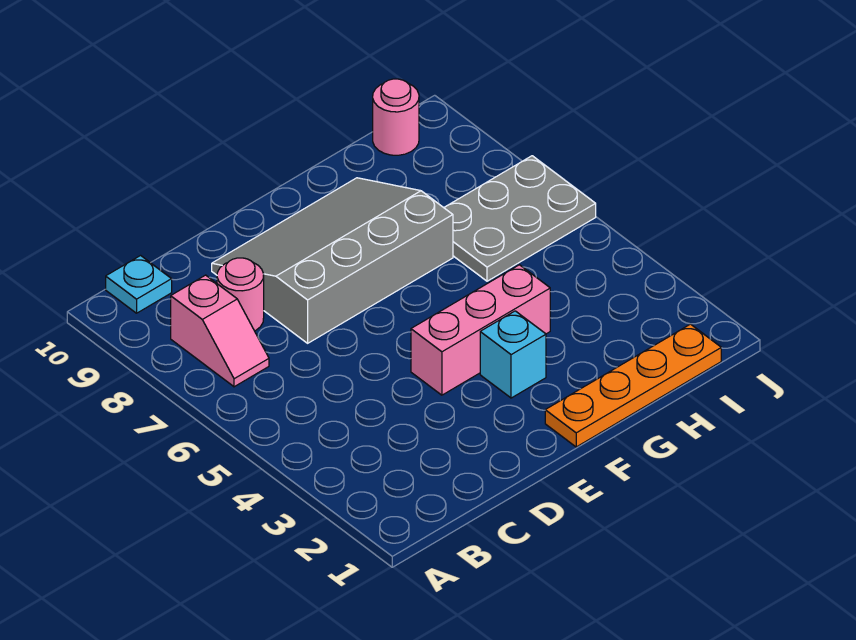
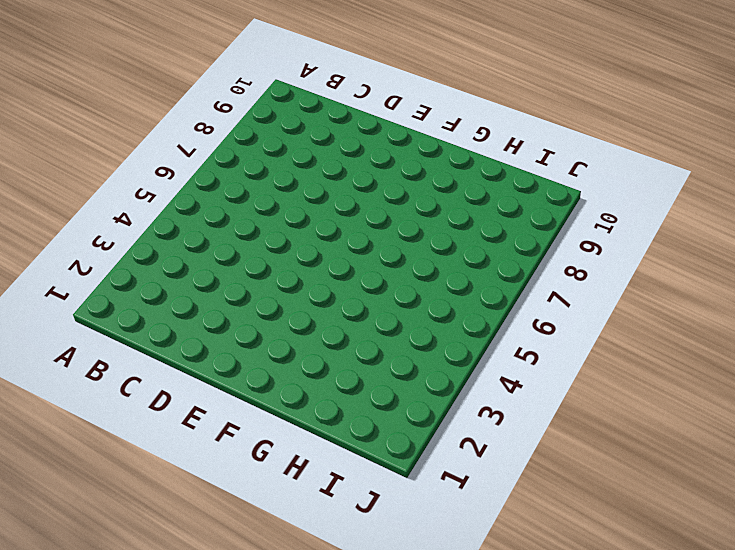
none -> pink slope B7:B8 level 1 top 8
none -> cyan plate B10 level 1

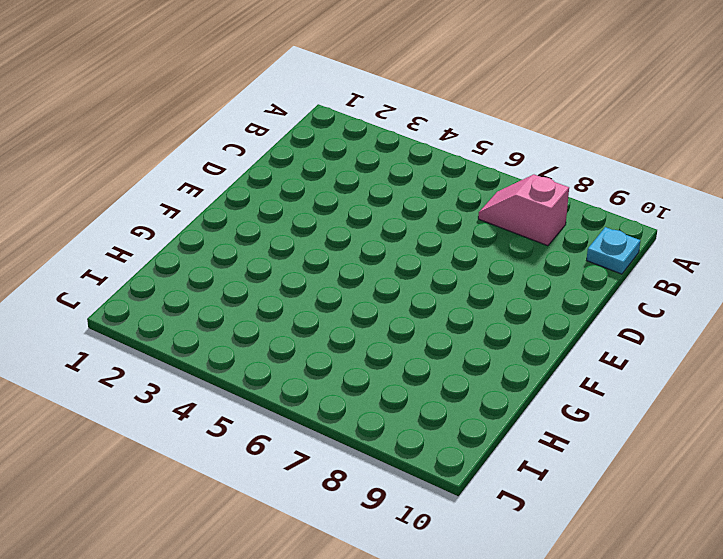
none -> pink round brick C8 level 1
none -> grey slope D7:G9 level 1 top 7

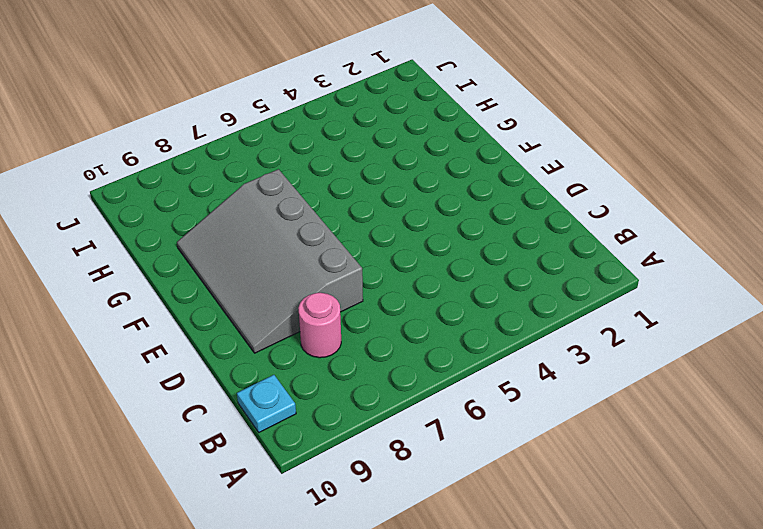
none -> pink slope B7:B8 level 1 top 8
none -> pink brick E4:G4 level 1

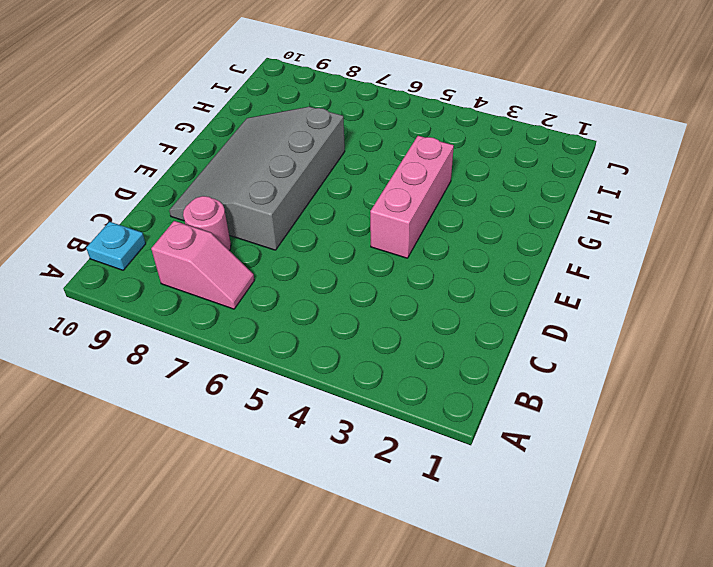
none -> orange plate F1:I1 level 1
none -> cyan brick F3 level 1

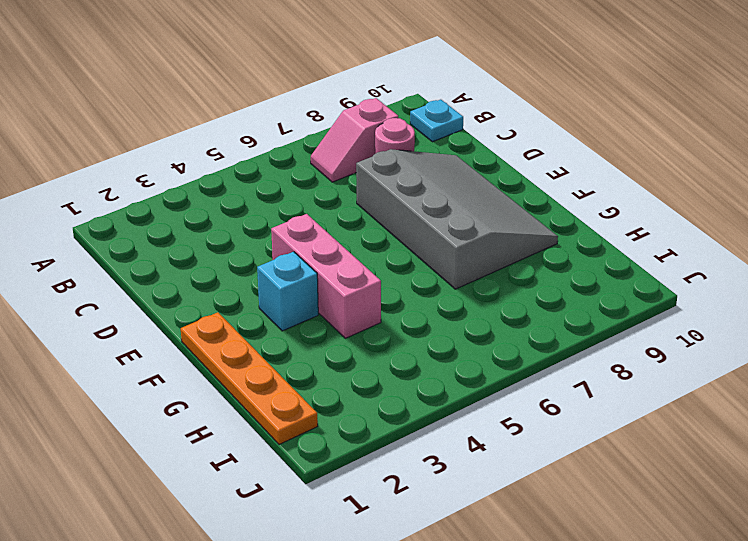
none -> grey plate H6:J7 level 1
none -> pink round brick I10 level 1

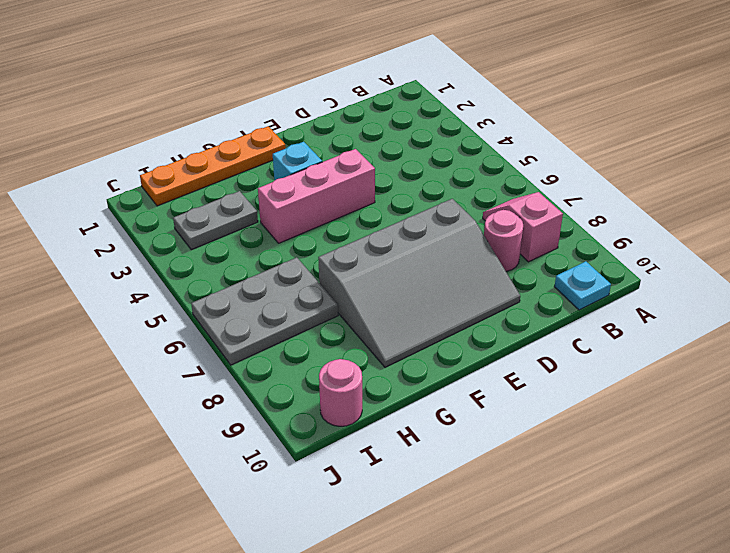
grey plate H3:I3 level 1 -> none

